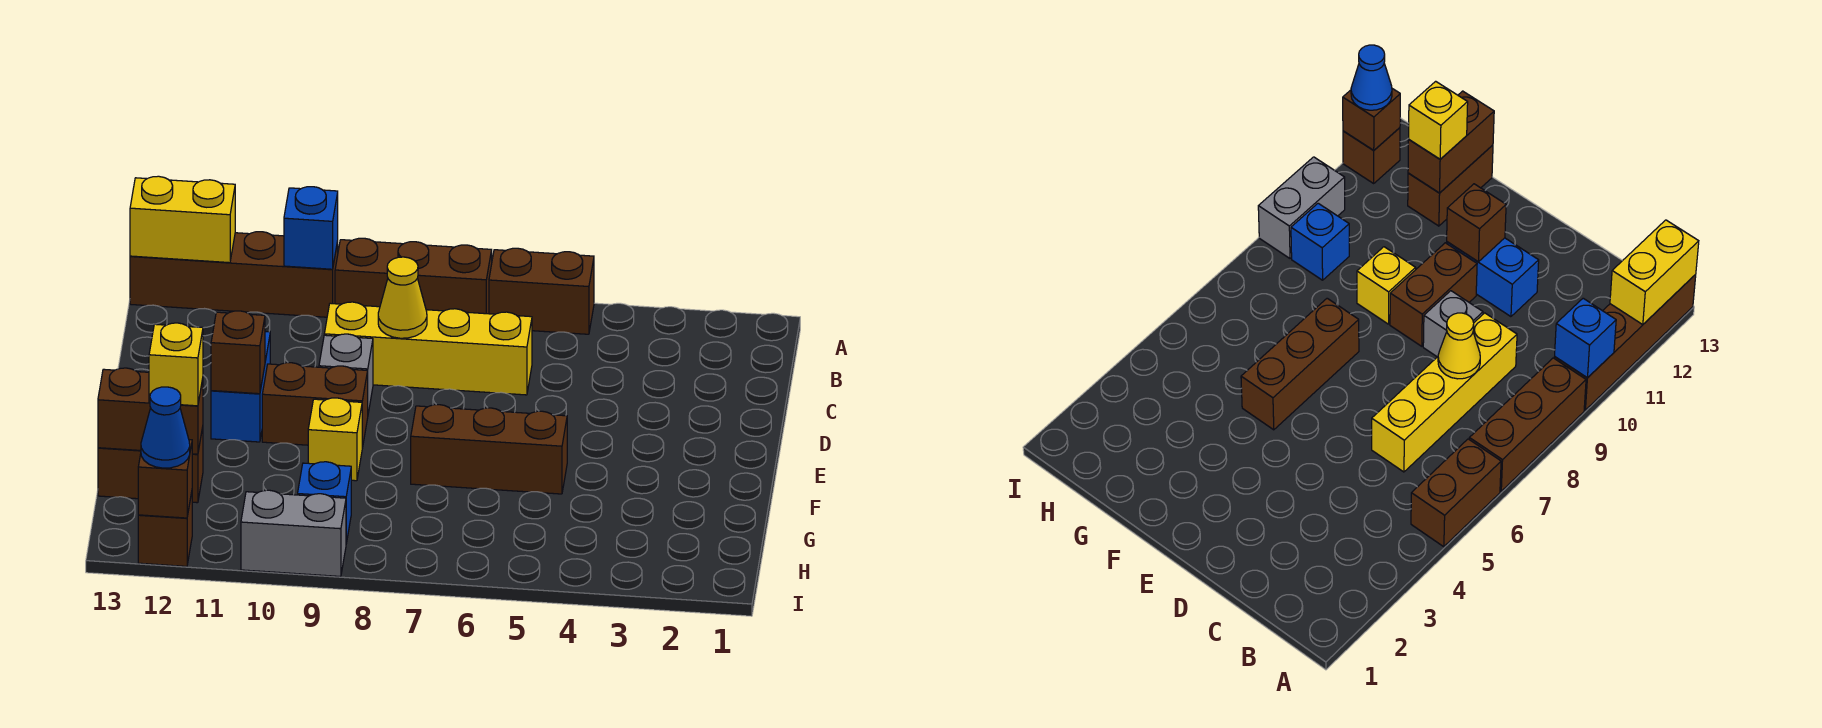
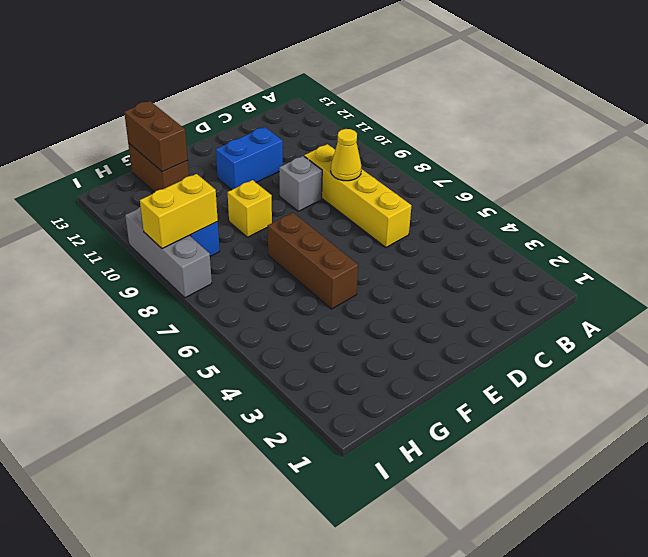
yellow brick H9:I9 level 2 -> yellow brick A12:A13 level 2
grey brick I8:I10 level 1 -> grey brick I9:I10 level 1
none -> brown brick A5:A6 level 1
none -> brown brick A7:A9 level 1
none -> brown brick A10:A13 level 1

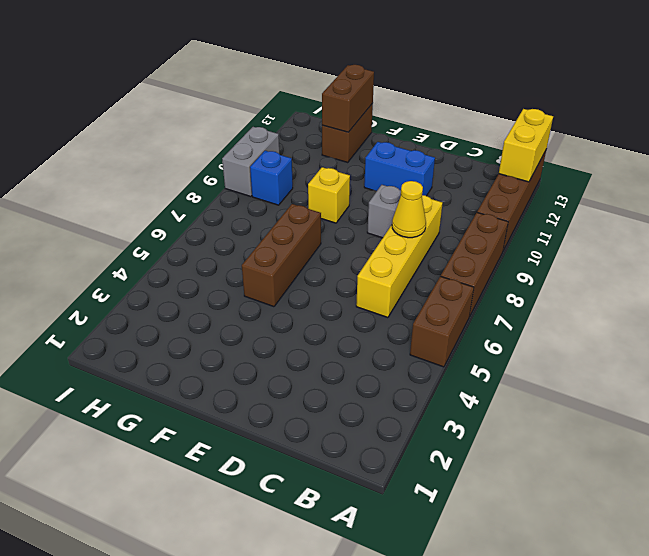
none -> brown brick E9:E10 level 1
none -> brown brick I12 level 1
none -> blue brick A10 level 2

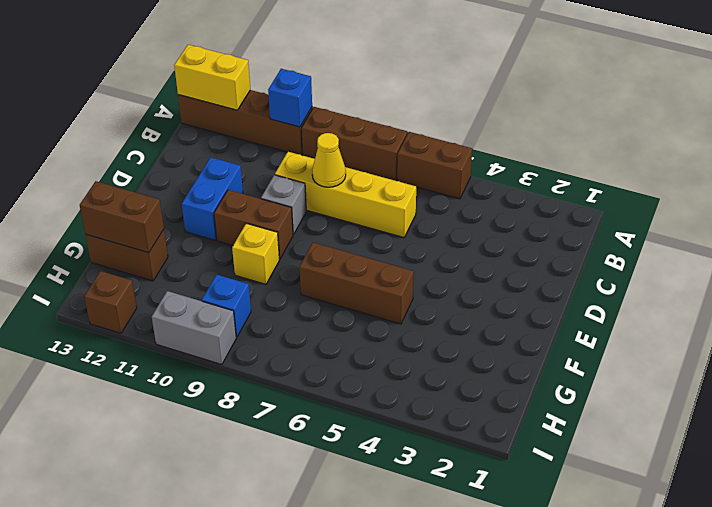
none -> brown brick E11 level 2
none -> brown brick I12 level 2
none -> yellow brick G12 level 3

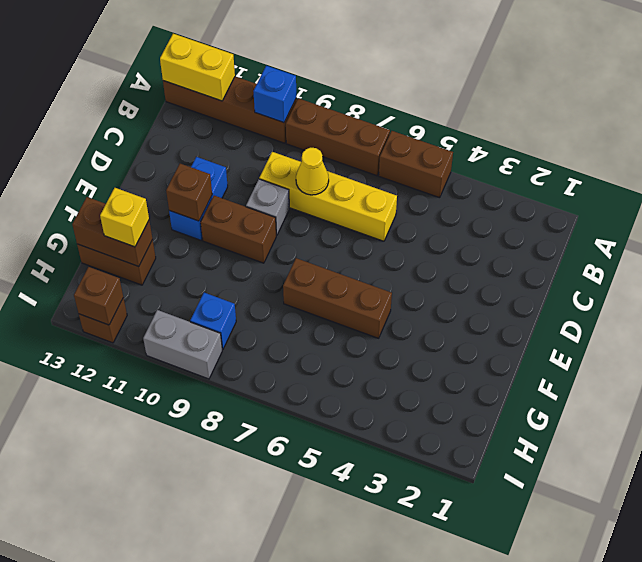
none -> yellow brick F9 level 1
none -> blue cone I12 level 3

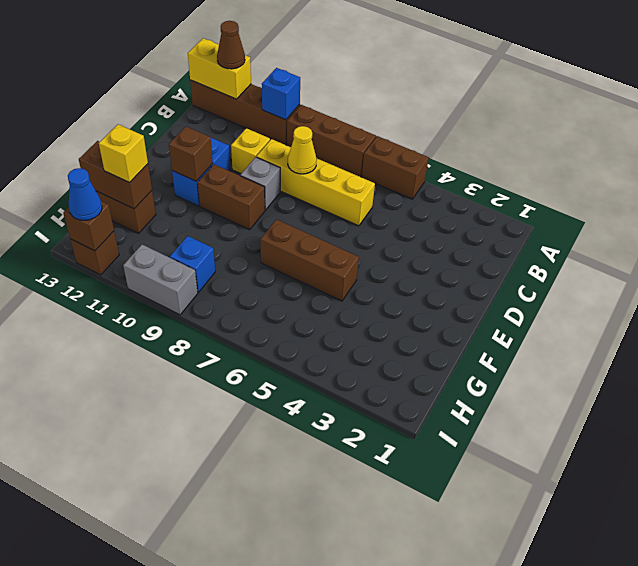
brown cone A12 level 3 -> none
yellow brick C10 level 1 -> yellow brick F9 level 1

